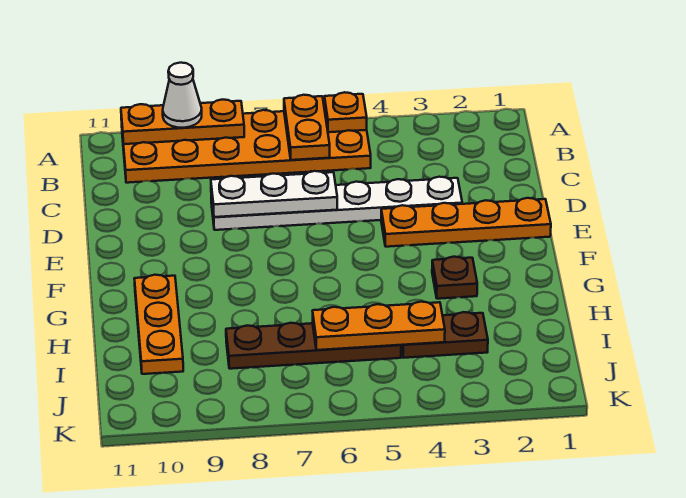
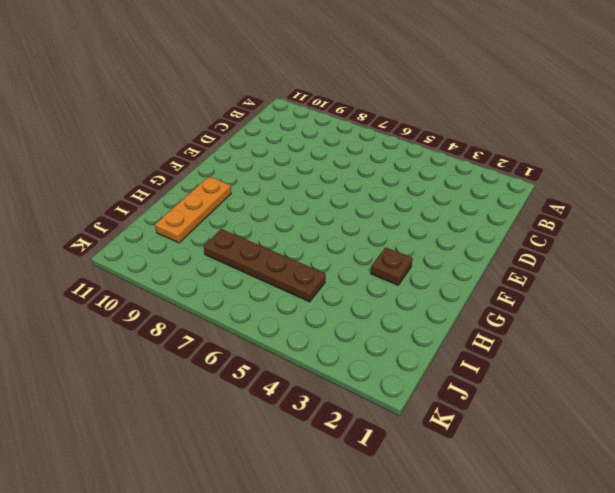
none -> orange plate A5:B10 level 1
none -> white plate D3:D8 level 1
none -> orange plate E1:E4 level 1

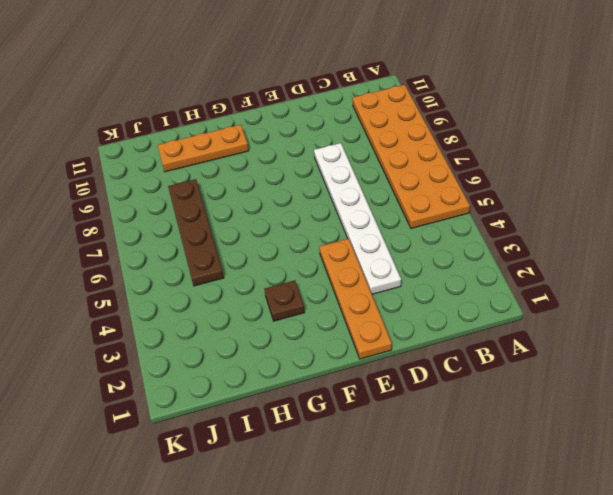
none -> brown plate I3:I4 level 1
none -> orange plate A5 level 2
none -> orange plate A6:B6 level 2

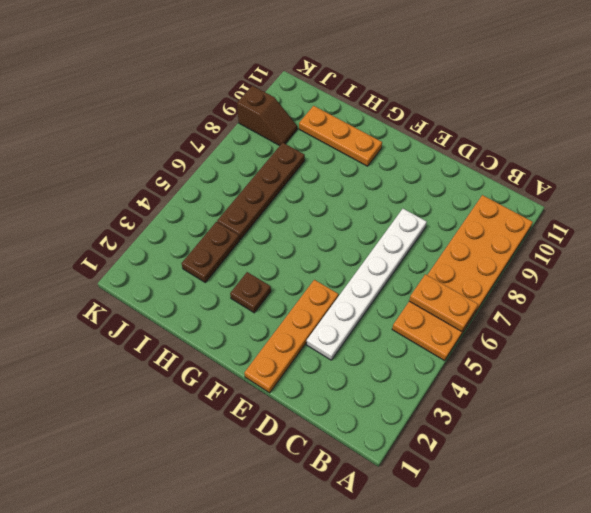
brown slope J9:K9 level 1 top K -> none
none -> orange plate A5 level 2
none -> orange plate A8:A10 level 2
none -> white plate D6:D8 level 2

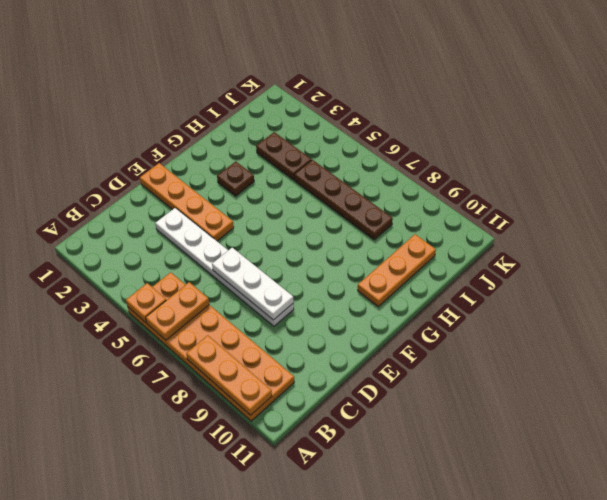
none -> orange plate I4:I6 level 2
none -> white cone A9 level 3

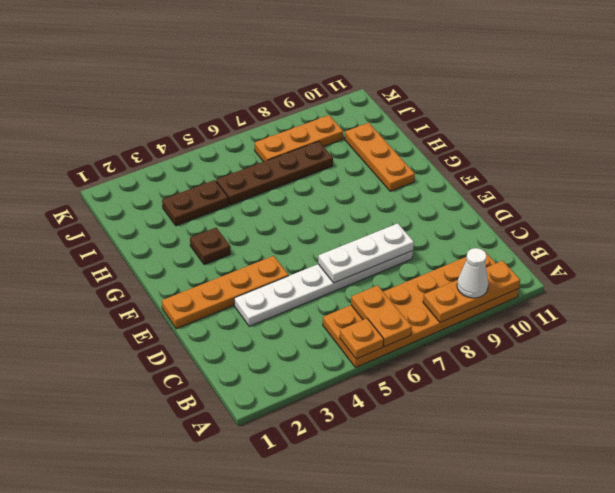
orange plate J7:J9 level 1 -> orange plate I4:I6 level 2

